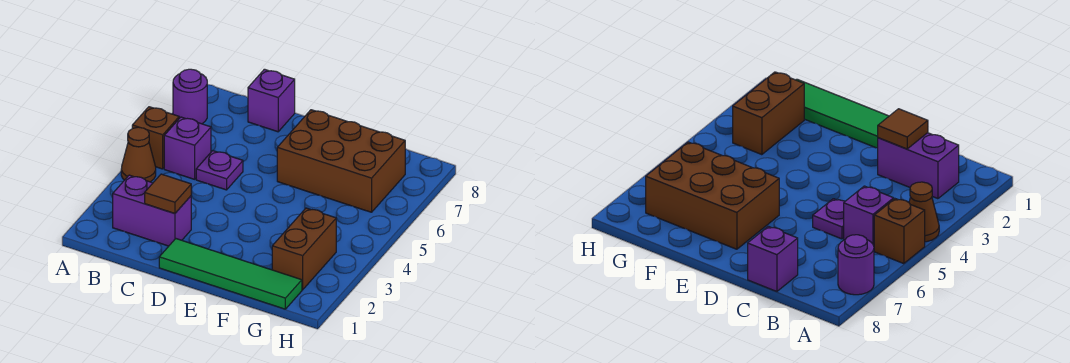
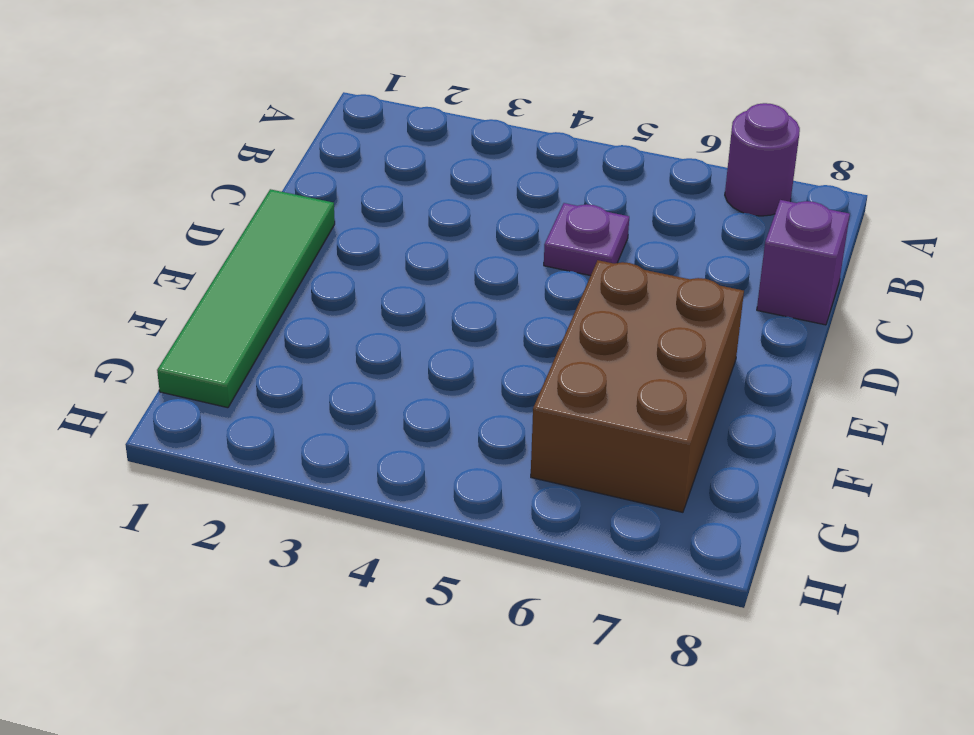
none -> brown cone A4 level 1
none -> brown brick A5 level 1

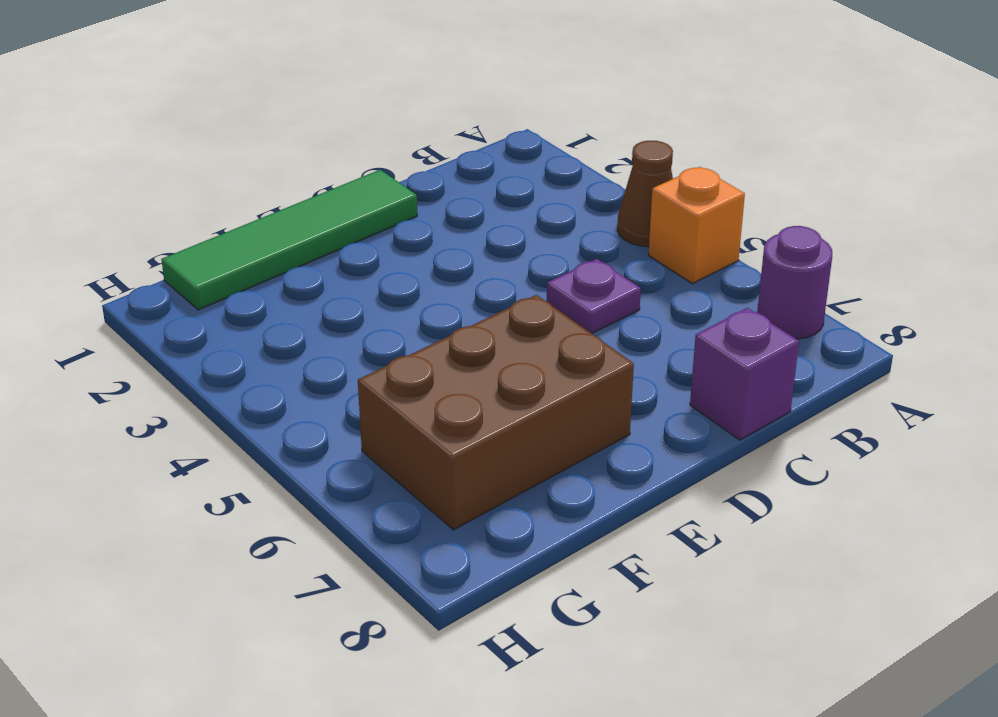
orange brick A5 level 1 -> brown brick A5 level 1
none -> purple brick B2:C2 level 1
none -> purple brick B5 level 1

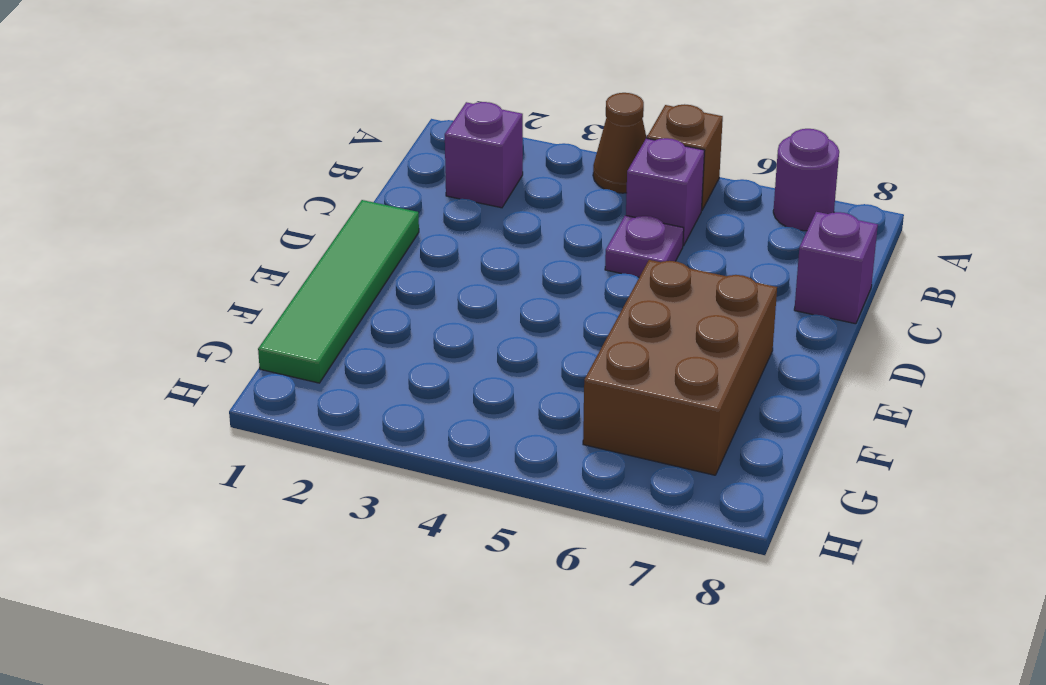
purple brick B2 level 1 -> purple brick B2:C2 level 1
none -> brown brick G2:G3 level 1
none -> brown tile C2 level 2

